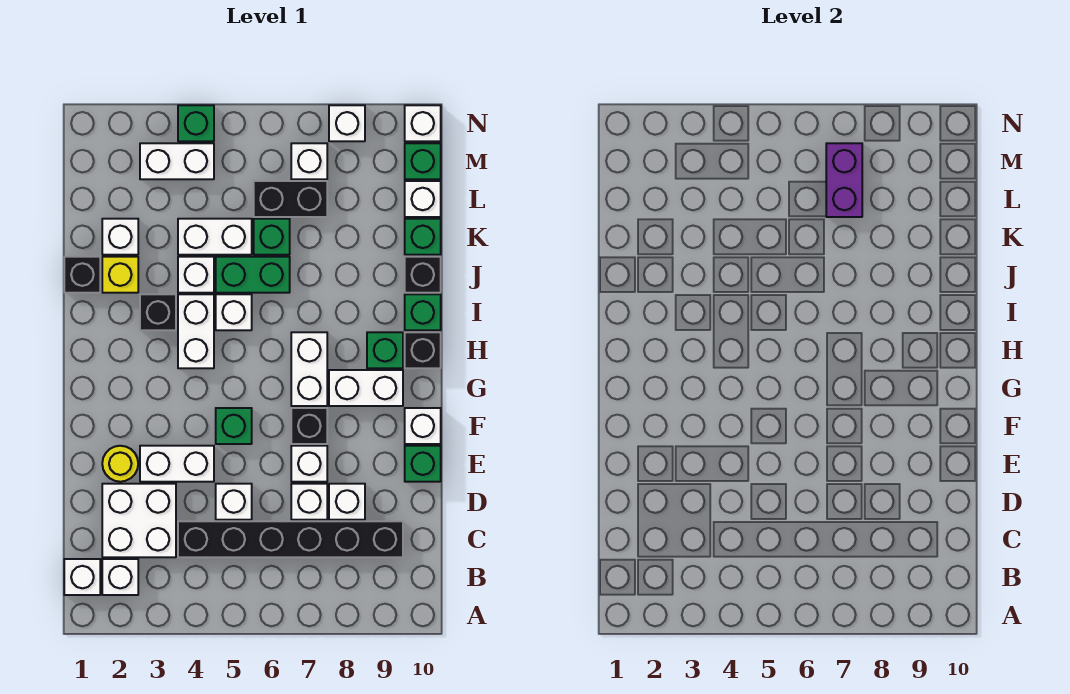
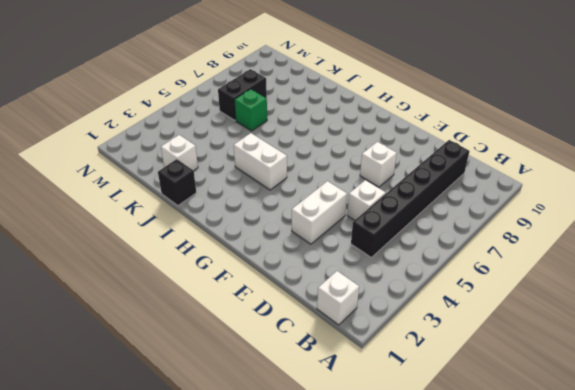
none -> white brick B2 level 1
none -> white brick C2:D3 level 1
none -> white brick D7 level 1
none -> white brick D8 level 1

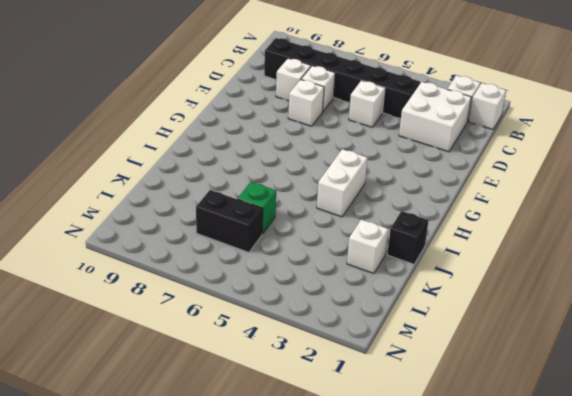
none -> yellow round brick E2 level 1
none -> white brick E3:E4 level 1
none -> green brick E10 level 1
none -> green brick F5 level 1

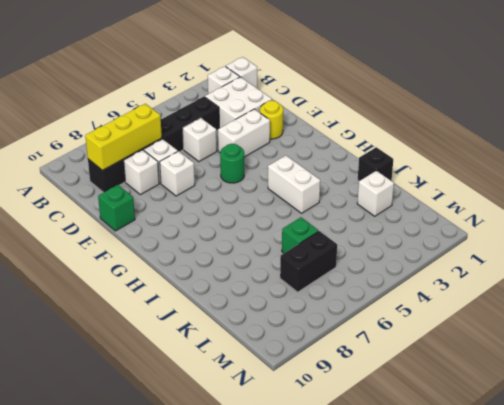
yellow brick C7:C9 level 2 -> none
green round brick F5 level 1 -> green brick F5 level 1
none -> black brick F7 level 1
none -> white brick F10 level 1
none -> white brick G7:H7 level 1
none -> white brick G8:G9 level 1

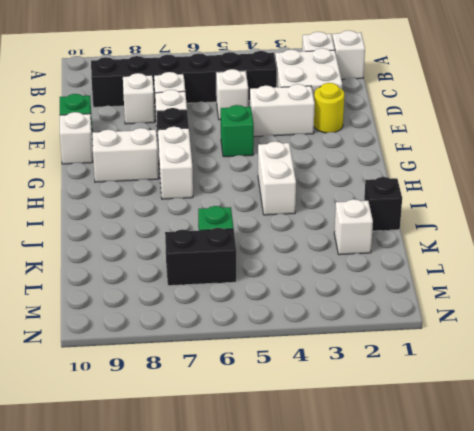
none -> green brick H9 level 1
none -> black brick H10 level 1
none -> black brick I3 level 1
none -> white brick I5 level 1

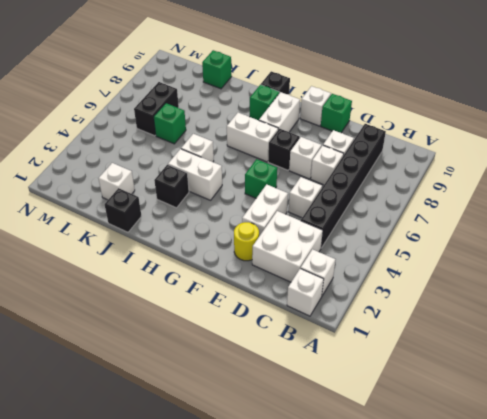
none -> green brick I10 level 1
none -> yellow brick J2 level 1
none -> white brick J4 level 1
none -> green brick J5:J6 level 1

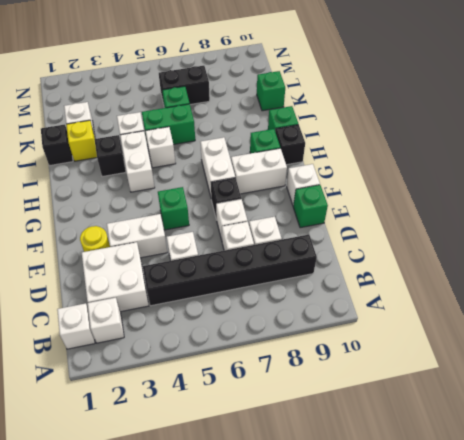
none -> black brick J10 level 1
none -> white brick K4:K5 level 1
none -> white brick L10 level 1
none -> white brick M3:M4 level 1

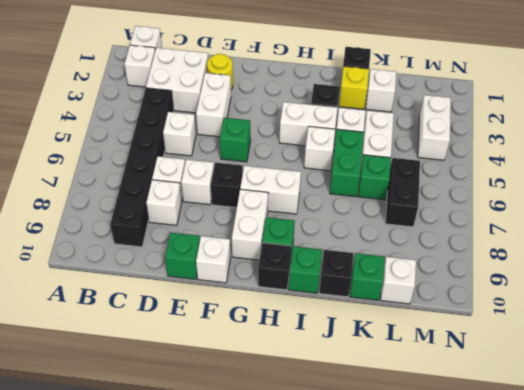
none -> white brick M7 level 1
none -> green brick M10 level 1
none -> green brick N4 level 1
none -> white brick N8 level 1

